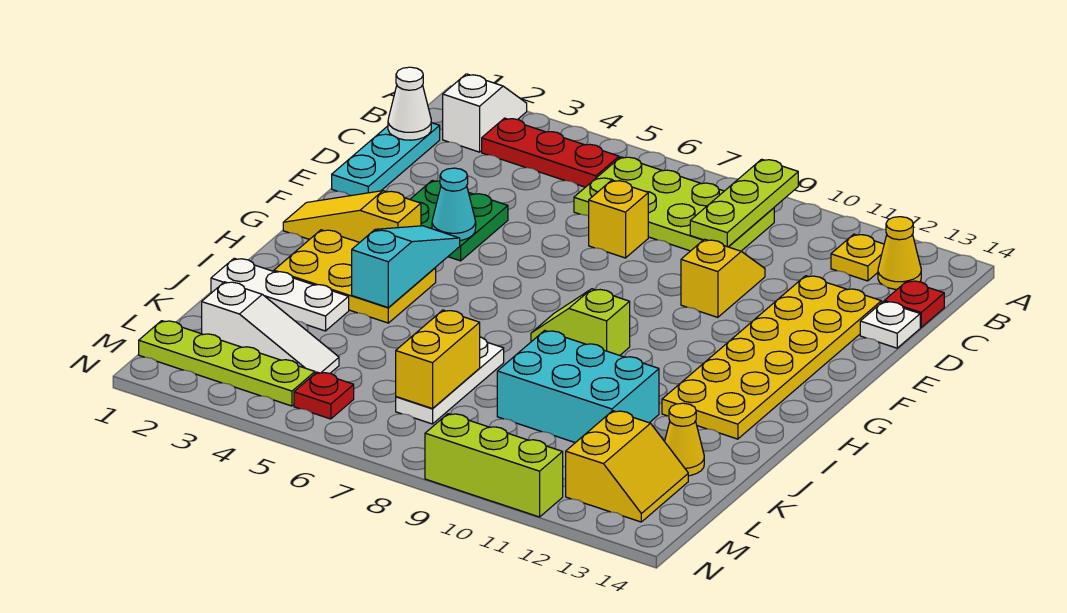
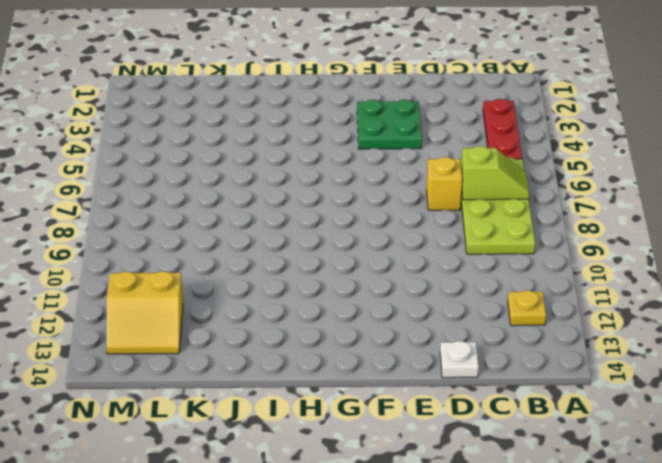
lime slope B7:C7 level 2 top C -> lime slope H8:H9 level 1 top 9
none -> white slope A2:B2 level 1 top B
none -> yellow cone B13 level 1
none -> cyan plate C1:E1 level 1

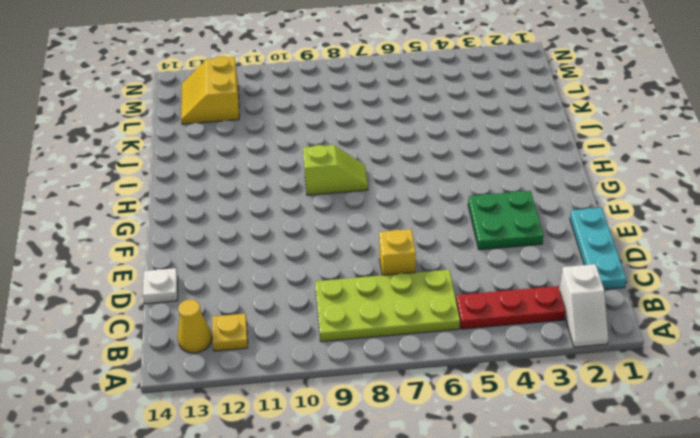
none -> red plate C14 level 1
none -> yellow slope D10:E10 level 1 top E
none -> yellow plate D12:I13 level 1

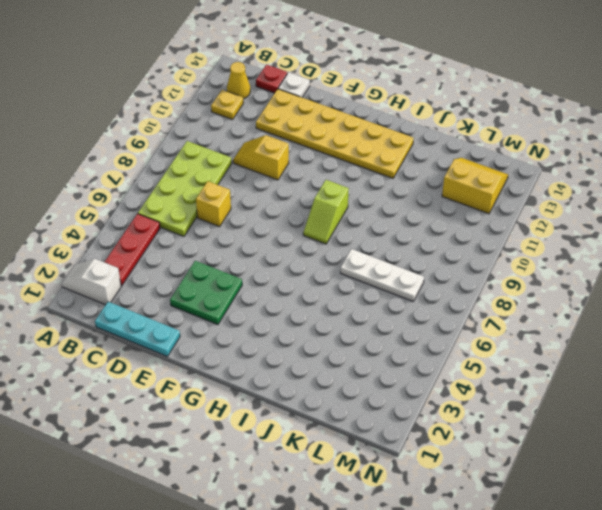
none -> yellow slope G1:G3 level 1 top 3
none -> yellow plate H2:I4 level 1
none -> white plate J1:J3 level 1

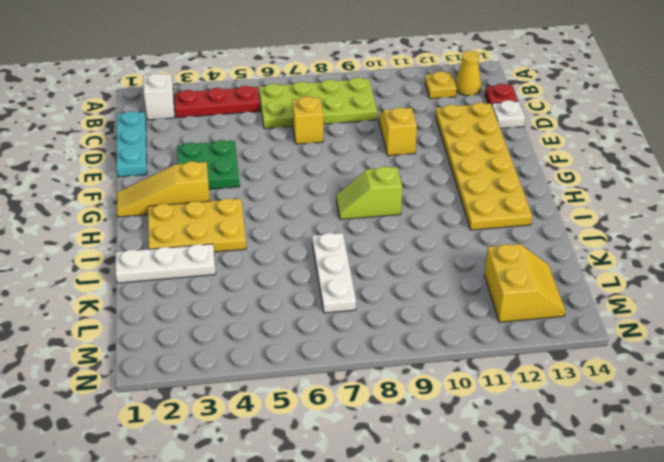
none -> cyan brick J9:K11 level 1
none -> yellow cone K13 level 1
none -> white slope L2:L4 level 1 top 2

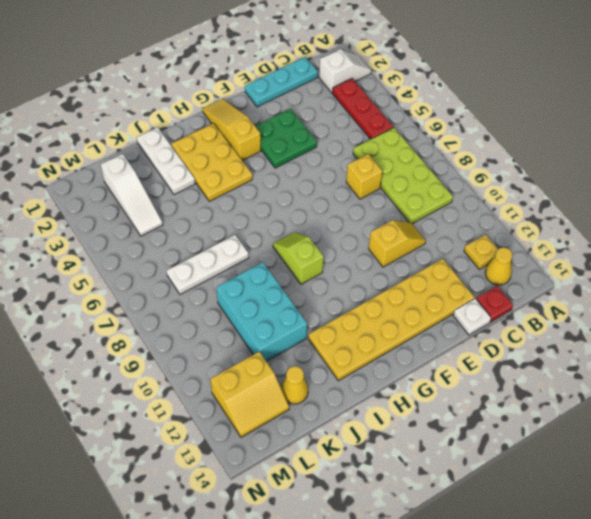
none -> lime plate M1:M4 level 1
none -> red plate M5 level 1
none -> lime brick N9:N11 level 1

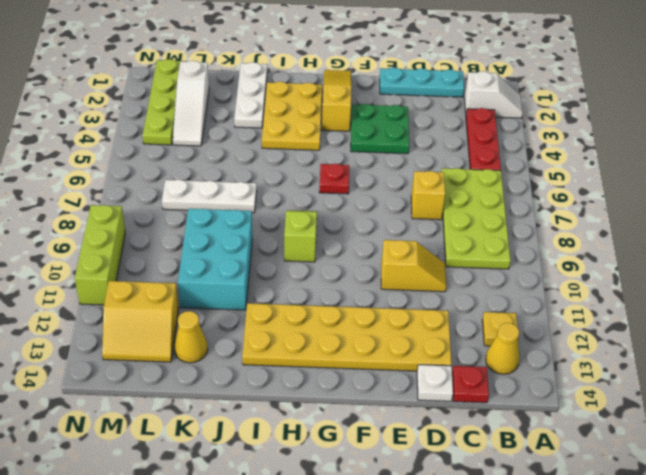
red plate G6 level 1 -> red plate M5 level 1
none -> lime plate A9:C9 level 2
none -> white cone C1 level 2
none -> cyan cone F4 level 2

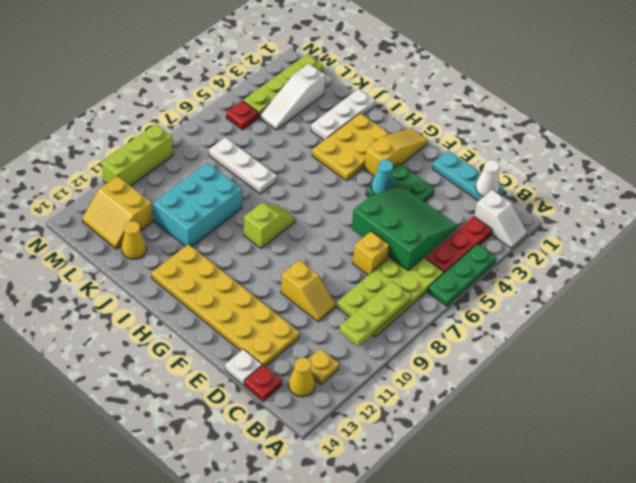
green plate A4:A6 level 1 -> none
lime plate B8:B10 level 2 -> lime plate A9:C9 level 2
green slope C4:E6 level 2 top 6 -> none
none -> cyan slope G4:I4 level 2 top I
none -> yellow brick K7:L7 level 2

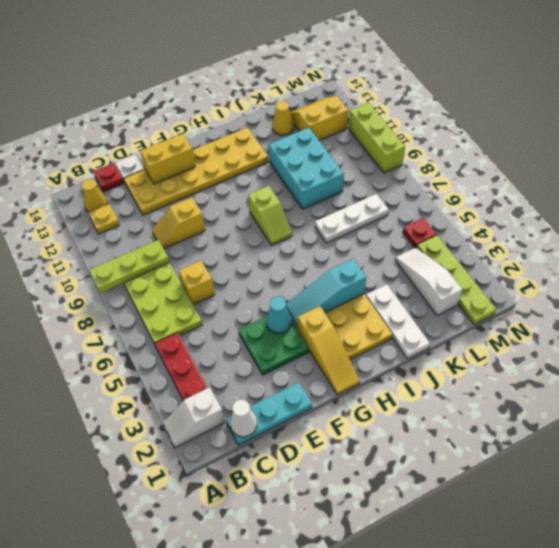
yellow brick E13:F13 level 2 -> yellow brick K7:L7 level 2

